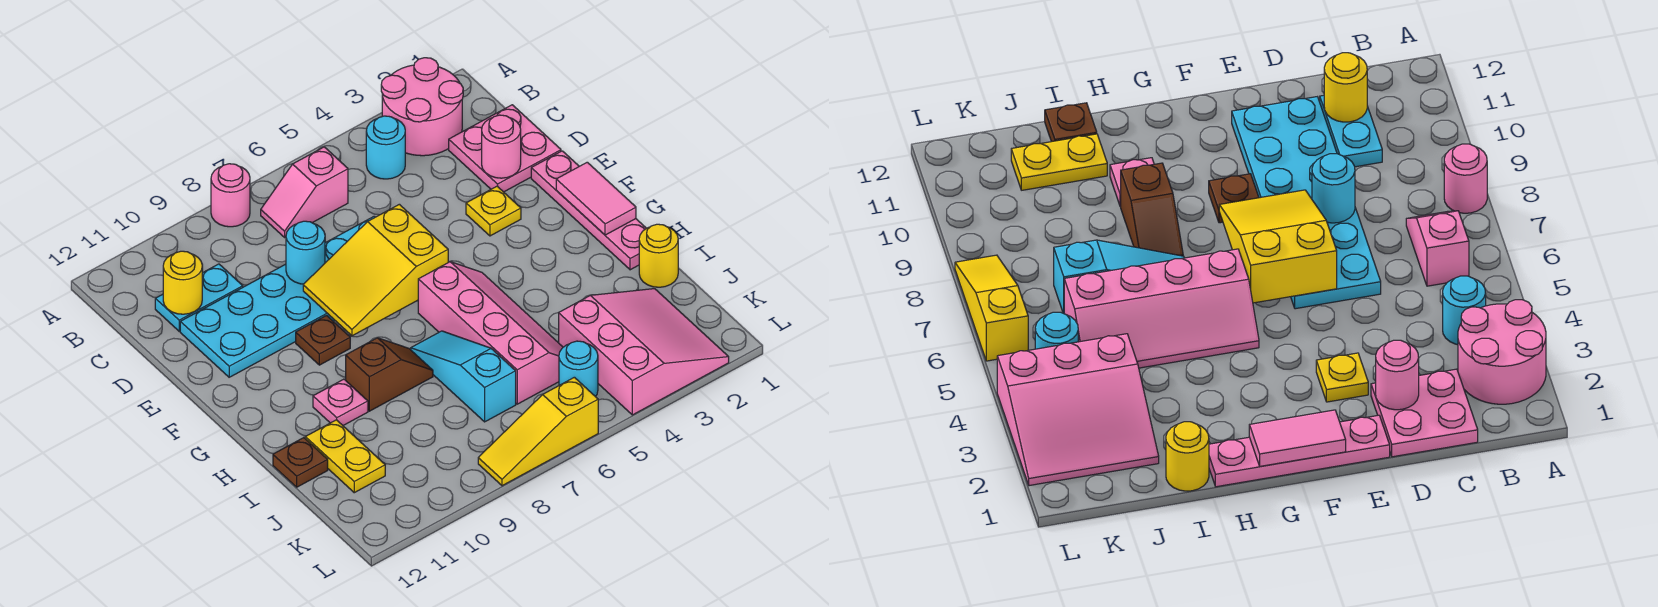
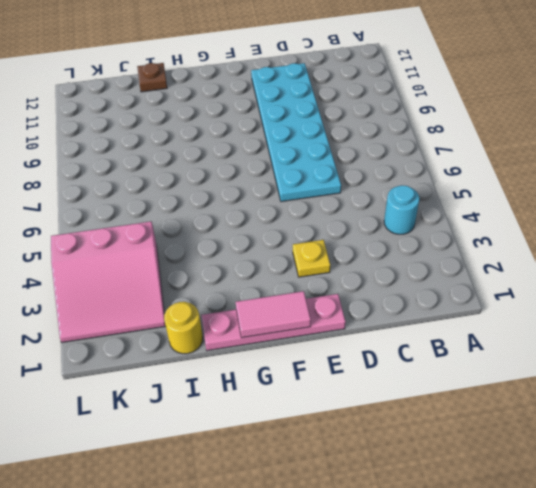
none -> pink round brick A2:B3 level 1
none -> pink round brick A8 level 1
none -> pink slope B6:B7 level 1 top 6

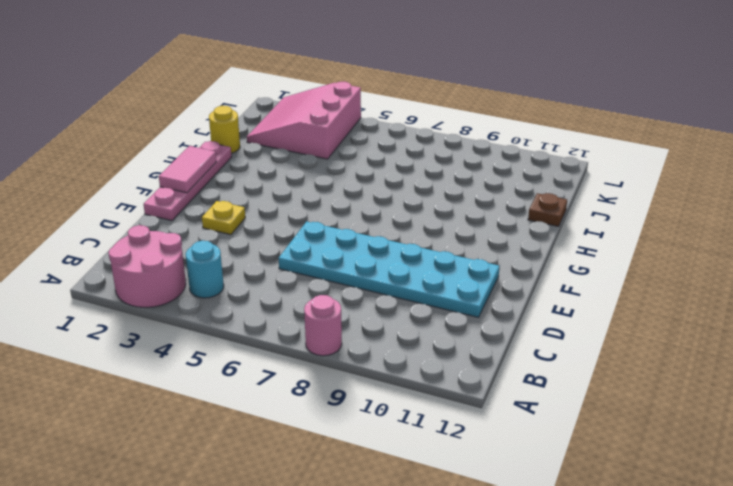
none -> pink slope B6:B7 level 1 top 6
none -> pink plate C1:D2 level 1
none -> cyan plate C10:C11 level 1

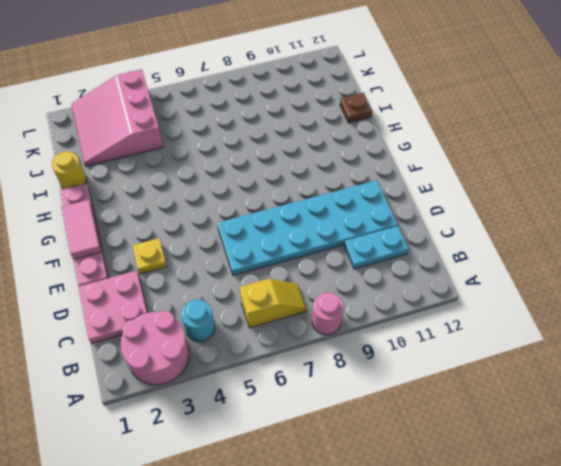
yellow slope B6:B7 level 1 top 6 -> pink slope B6:B7 level 1 top 6
none -> brown plate F9 level 1
none -> pink slope G5:J6 level 1 top 6
none -> cyan slope H7:J7 level 1 top J

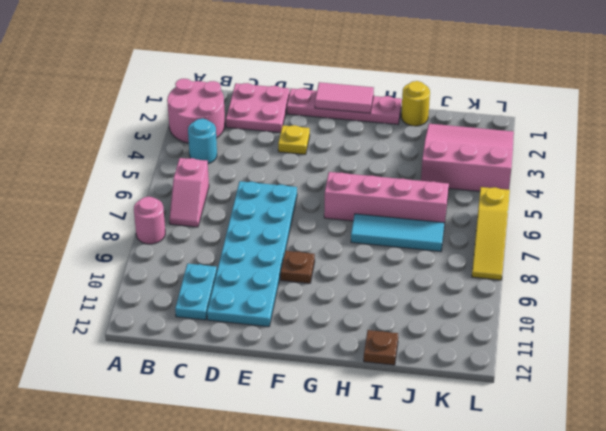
cyan tile H7:J7 level 1 -> cyan slope H7:J7 level 1 top J
none -> brown slope H8:H9 level 1 top 9
none -> pink plate H10 level 1
none -> yellow plate I11:J11 level 1

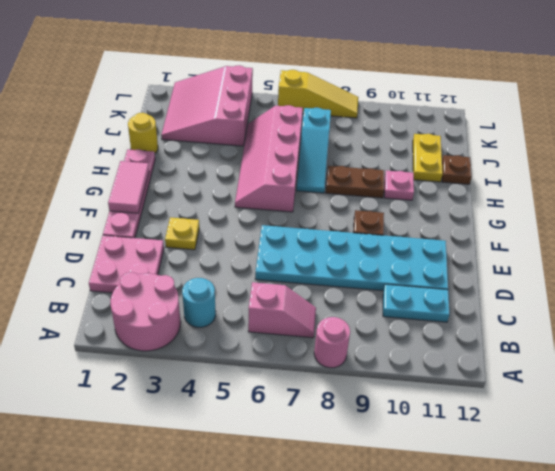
brown plate H8:H9 level 1 -> brown slope H8:H9 level 1 top 9
none -> cyan round brick K5 level 1
none -> yellow round brick C11 level 2
none -> pink round brick D2 level 2

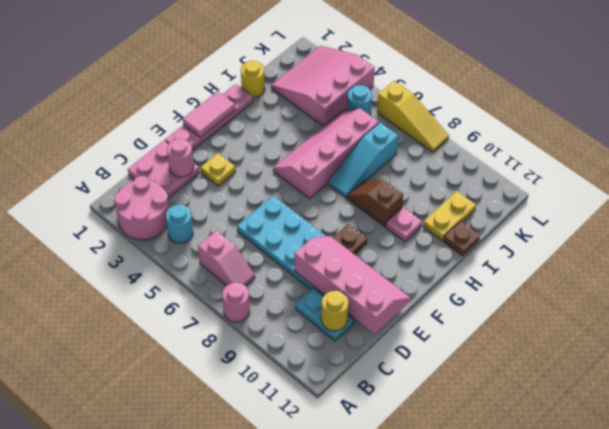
pink slope D9:E12 level 2 top D -> none
none -> cyan round brick D8 level 2
none -> yellow slope E6:F8 level 2 top 6

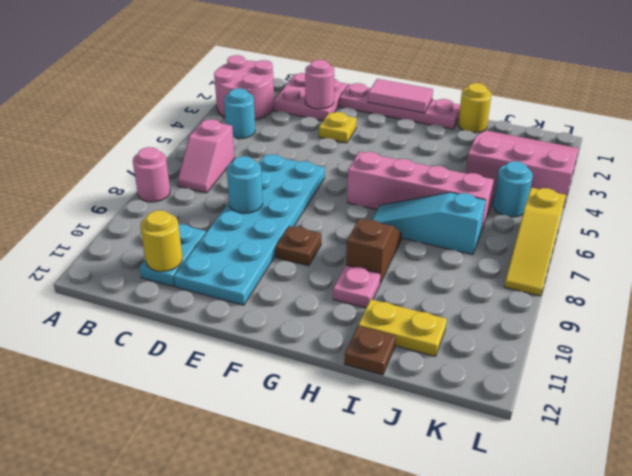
none -> yellow slope E6:F8 level 2 top 6

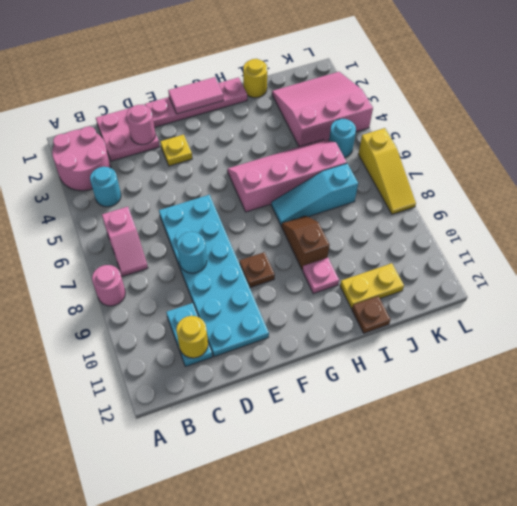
none -> yellow slope E6:F8 level 2 top 6

